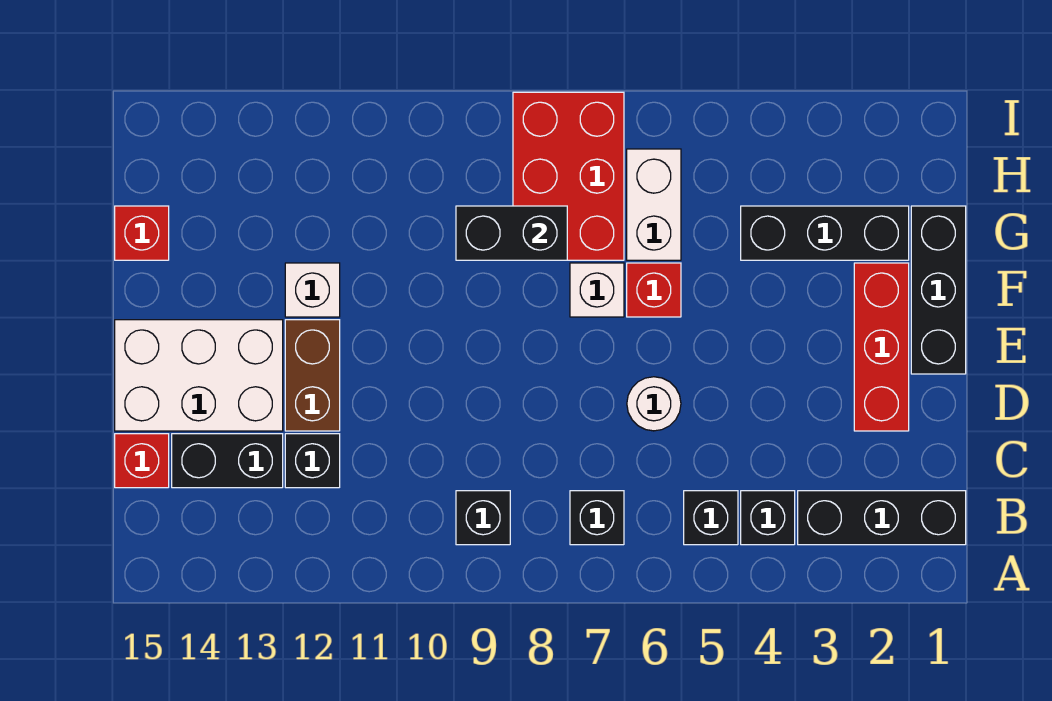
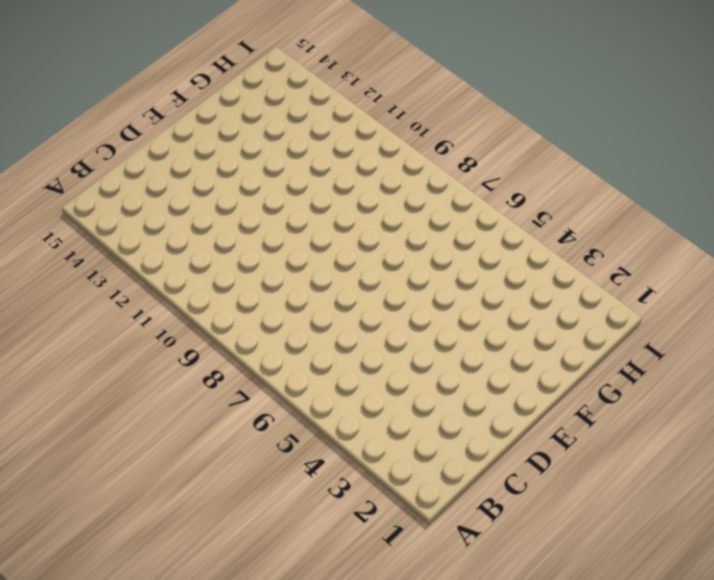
none -> black brick B1:B3 level 1
none -> black brick B4 level 1
none -> black brick B5 level 1

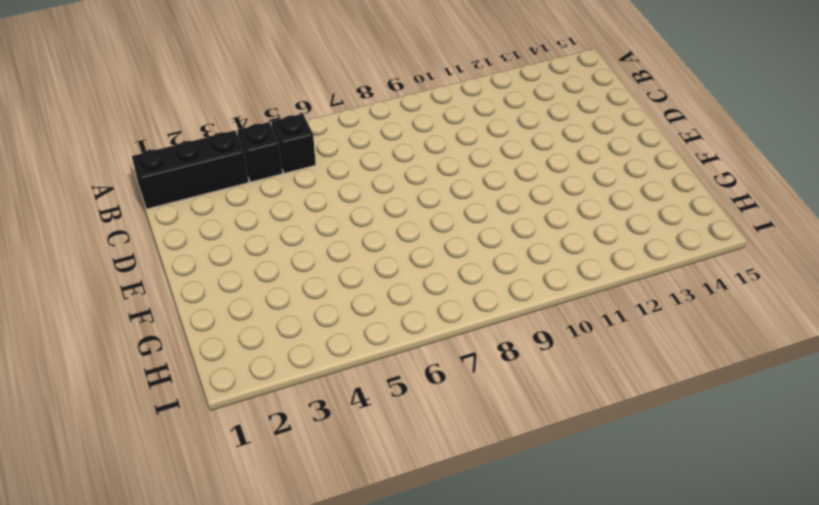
none -> black brick B7 level 1
none -> black brick B9 level 1
none -> black brick C12 level 1

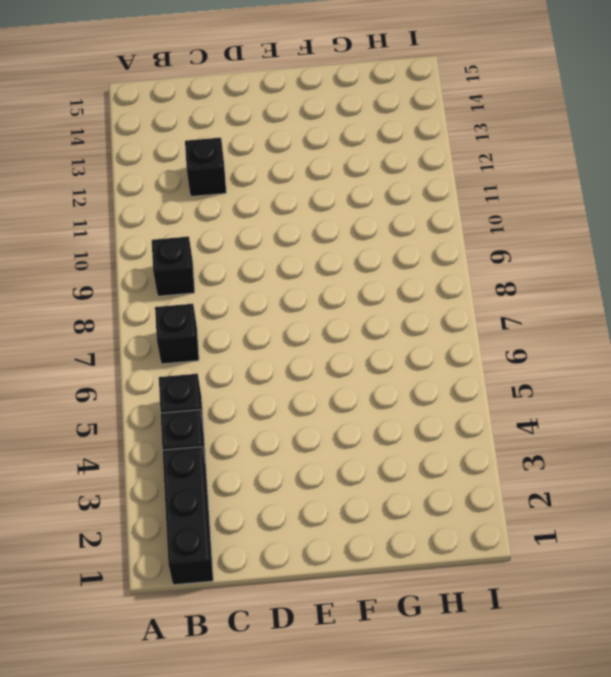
none -> black brick C13:C14 level 1
none -> red brick C15 level 1
none -> red brick D2:F2 level 1

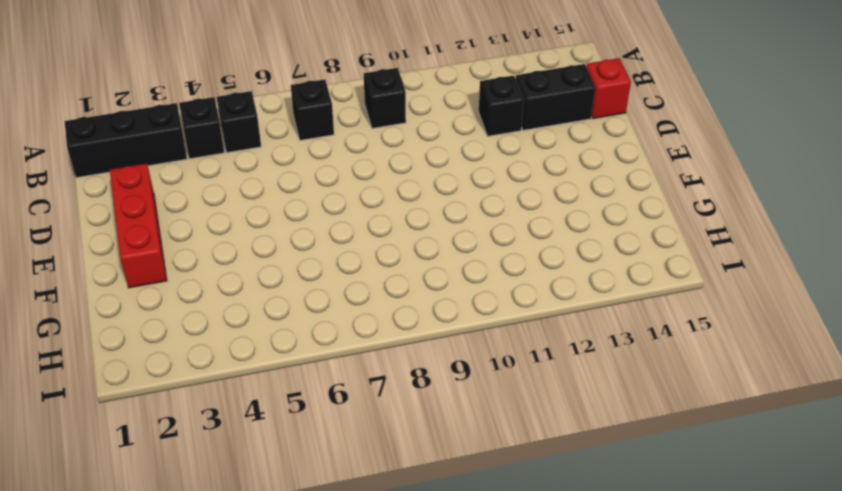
none -> white round brick D6 level 1
none -> brown brick D12:E12 level 1
none -> white brick D13:E15 level 1

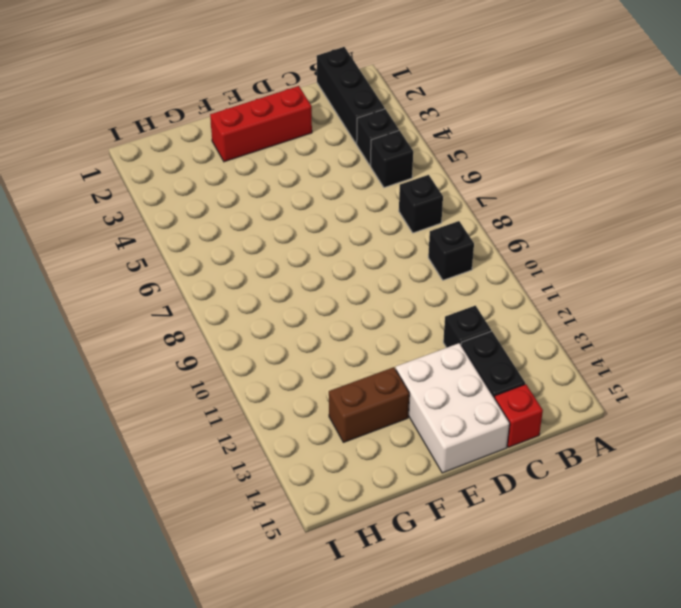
brown brick F13:G13 level 1 -> brown brick D12:E12 level 1
none -> white round brick D6 level 1
none -> black brick E1:G1 level 1
none -> red brick F6 level 1

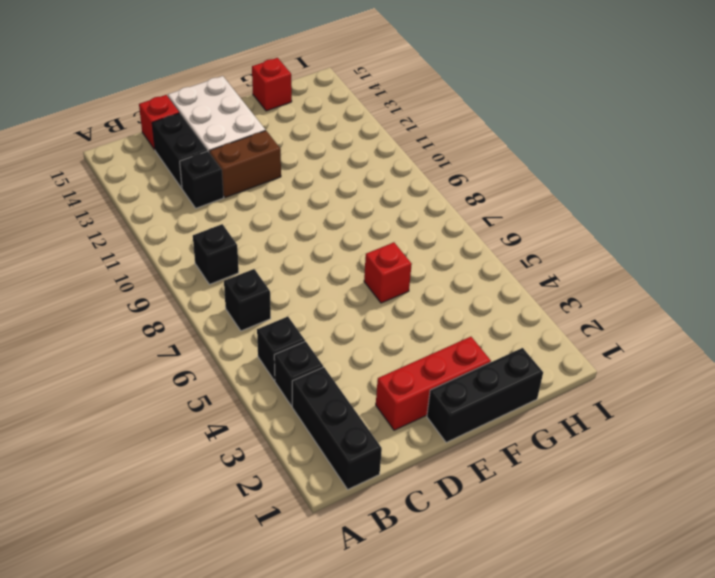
none -> white round brick D6 level 1
none -> white brick F7 level 1
none -> white brick F12 level 1

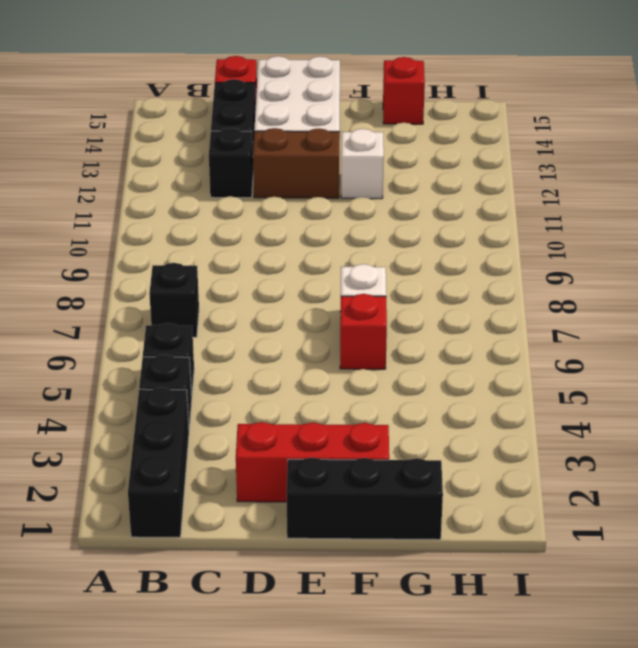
none -> black brick B9 level 1
none -> white round brick D6 level 1
none -> black brick G2:G4 level 1

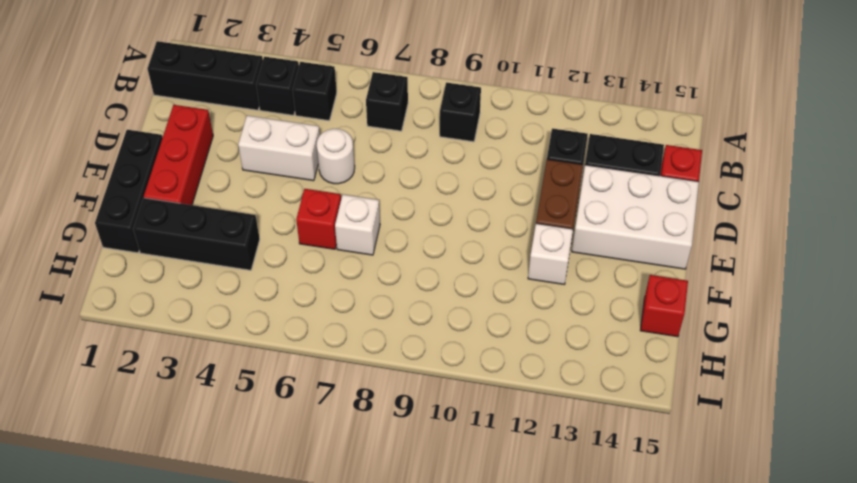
white brick D4:D5 level 1 -> white brick G6:H6 level 1
none -> red brick G7:I8 level 1
none -> black brick G8:G9 level 2

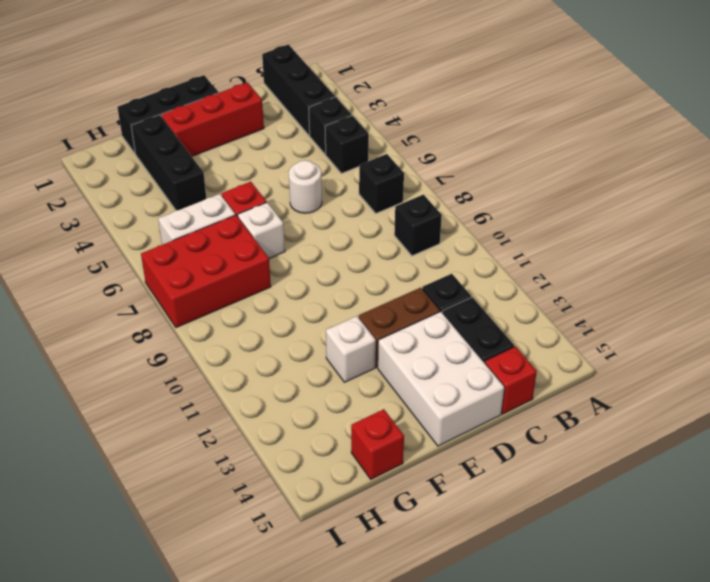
none -> black brick G8:G9 level 2

